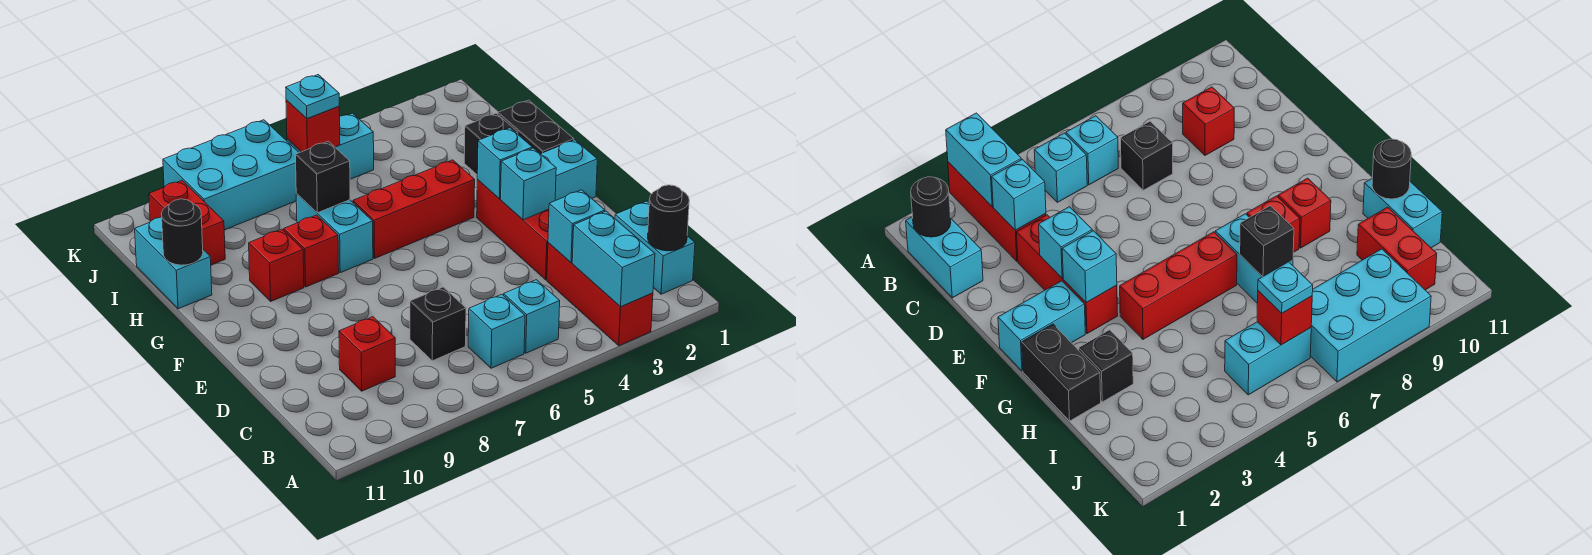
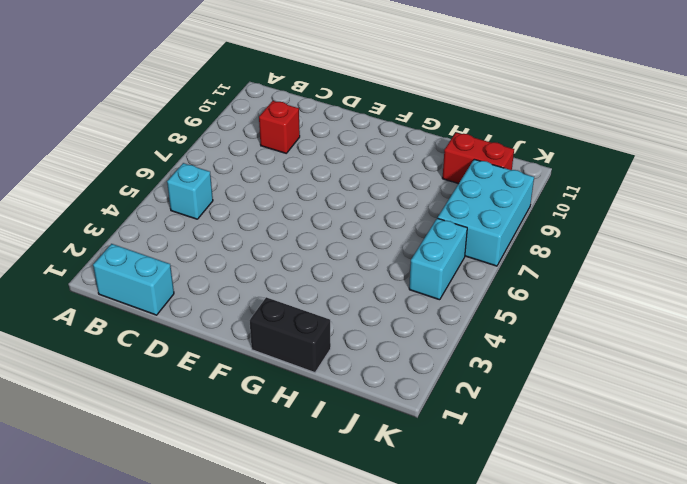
none -> red brick A3:C3 level 1
none -> cyan brick B6 level 1
none -> black brick C7 level 1

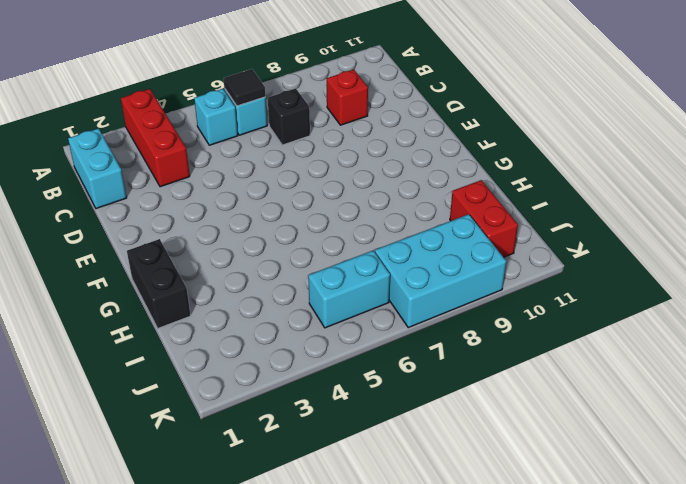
black tile B6 level 2 -> none
none -> red brick D3:F3 level 1
none -> cyan brick F1:F2 level 1
none -> red brick G4:G6 level 1

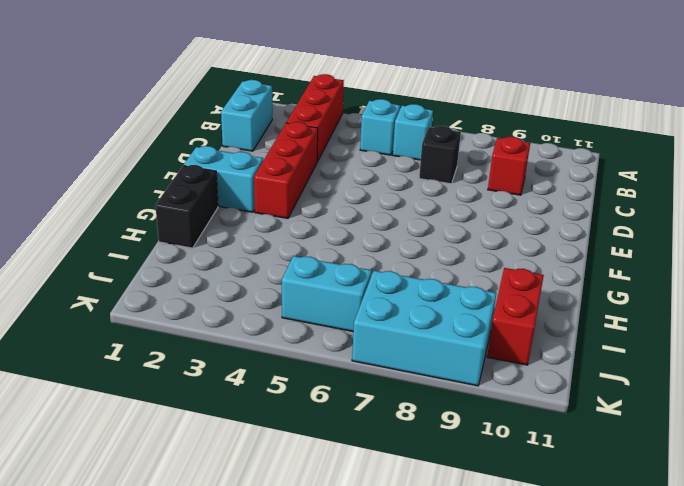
none -> red brick G4:G6 level 1
none -> cyan brick G7:H7 level 1
none -> red brick G8 level 1

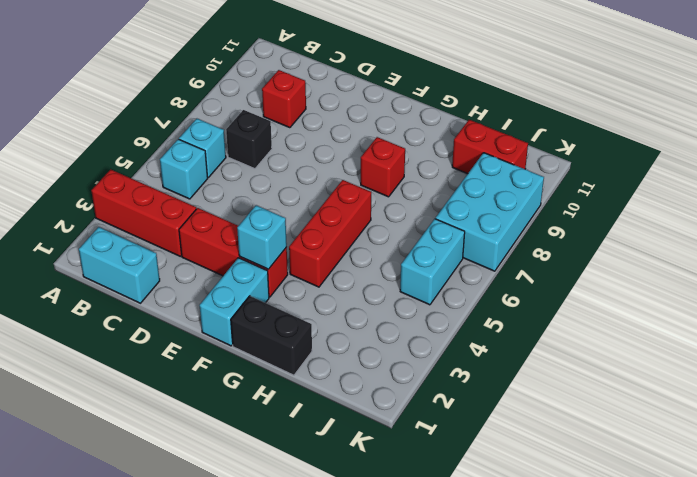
none -> cyan brick G7:H7 level 1
none -> red brick G9 level 1
none -> black brick H2 level 1

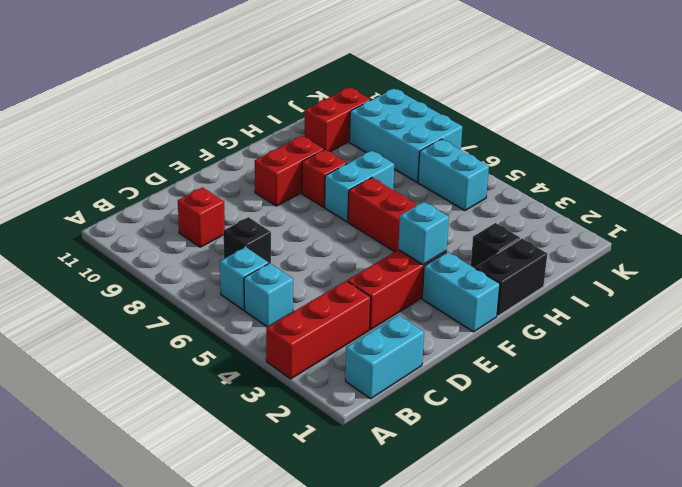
red brick F9:G9 level 1 -> red brick G9 level 1
none -> cyan brick H11:I11 level 1
none -> cyan brick A3:B3 level 2
none -> black round brick B1 level 2

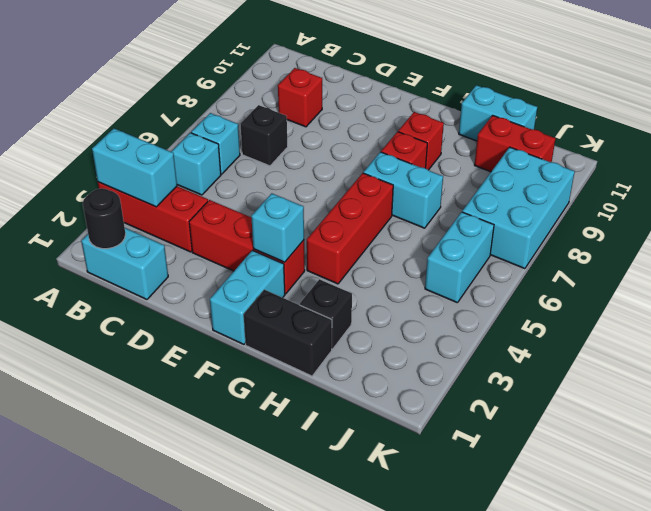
none -> cyan brick C3 level 2
none -> cyan brick E3 level 2
none -> black brick H7 level 2

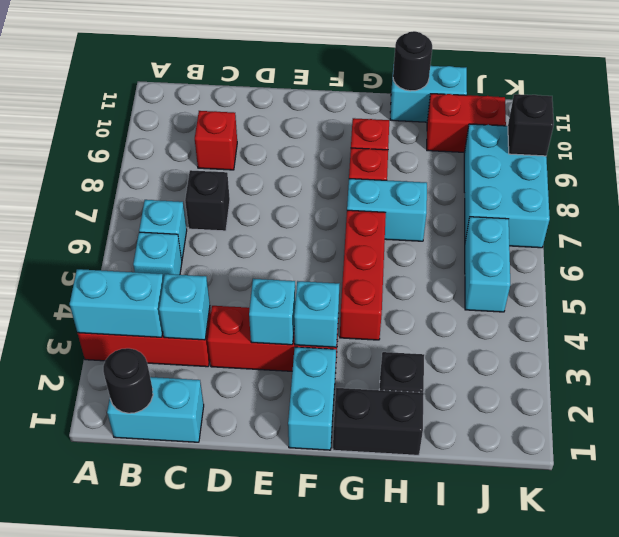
black brick K9 level 2 -> black brick H7 level 2
none -> red brick J6 level 2
none -> cyan plate J6 level 3

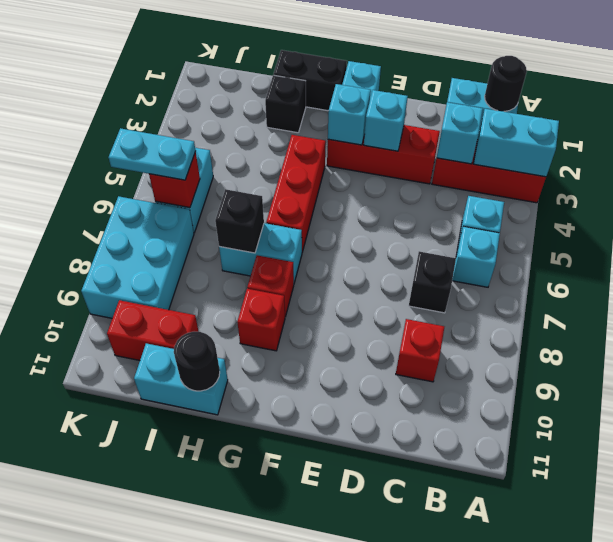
cyan plate J6:K6 level 3 -> cyan plate J6 level 3

